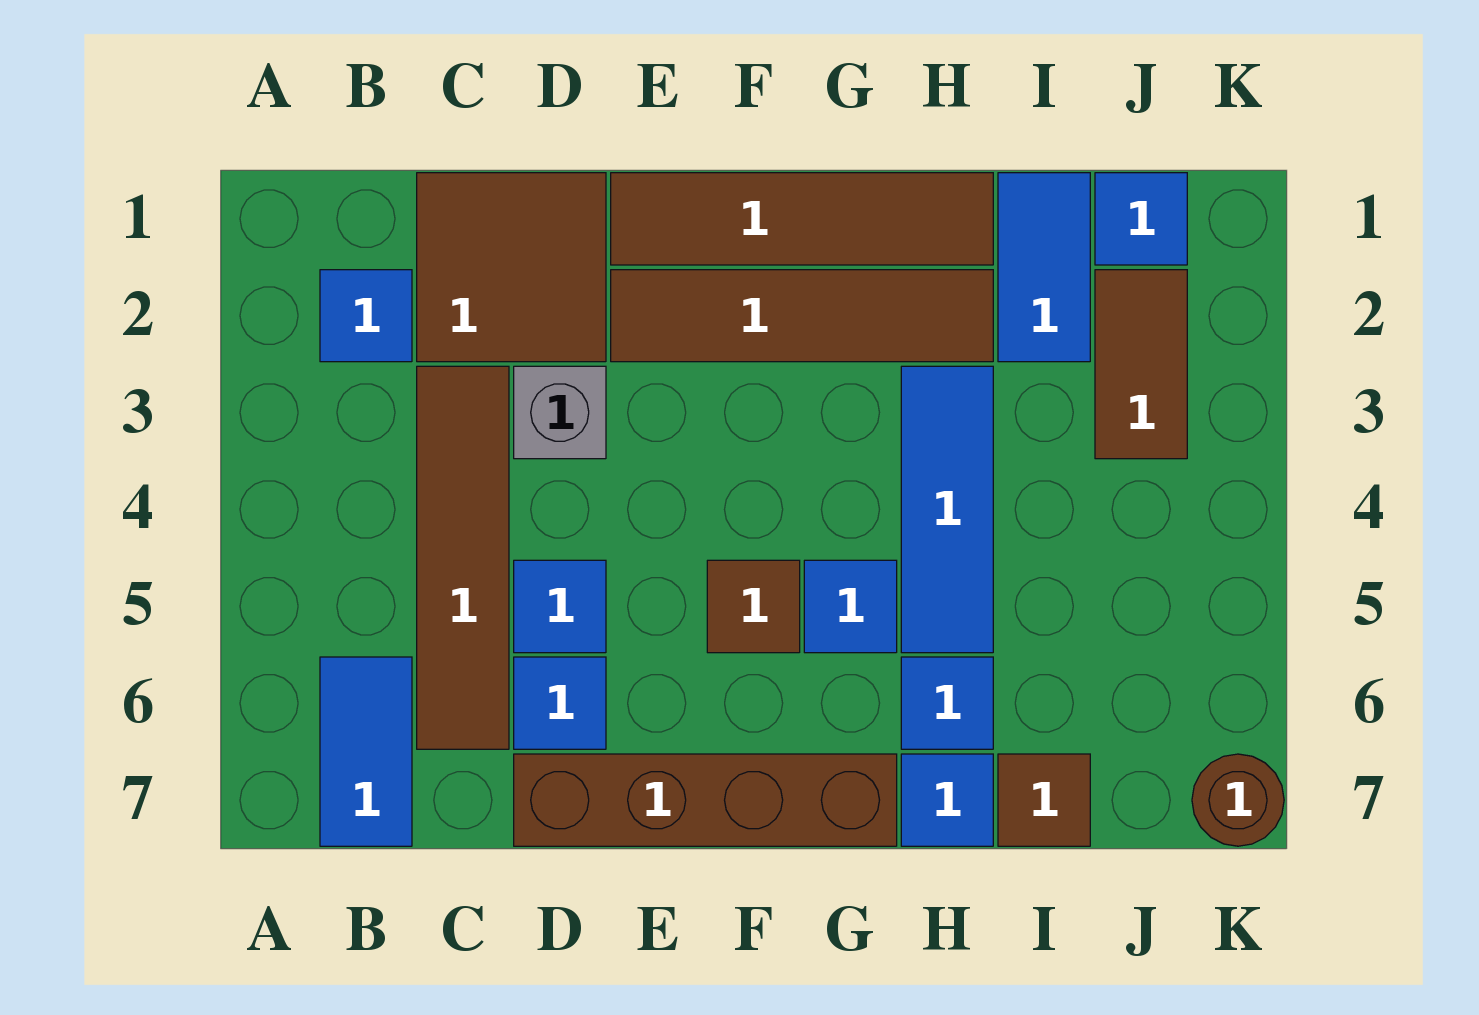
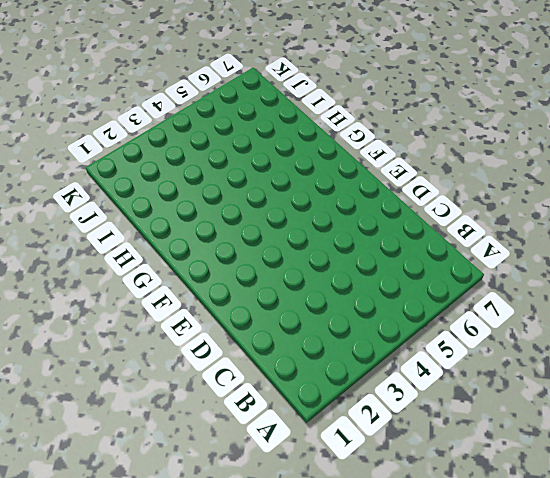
none -> blue tile B2 level 1
none -> blue tile B6:B7 level 1
none -> brown tile C1:D2 level 1

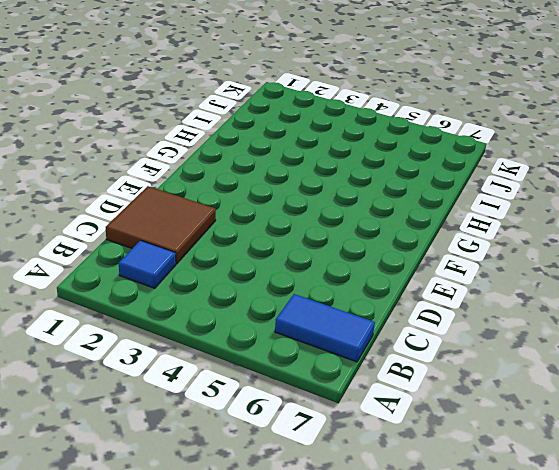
none -> brown tile C3:C6 level 1
none -> grey brick D3 level 1
none -> blue tile D5 level 1

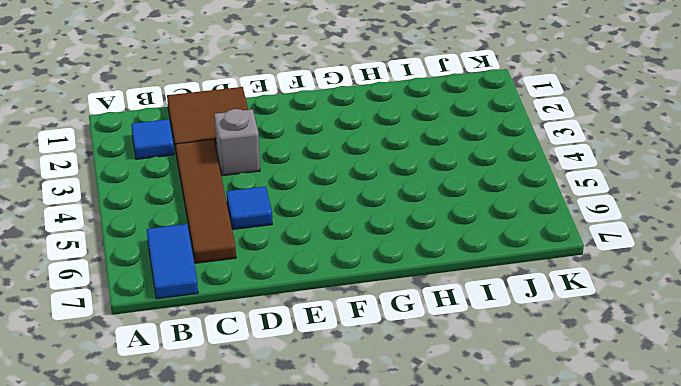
none -> blue tile D6 level 1
none -> brown brick D7:G7 level 1
none -> brown tile E1:H1 level 1

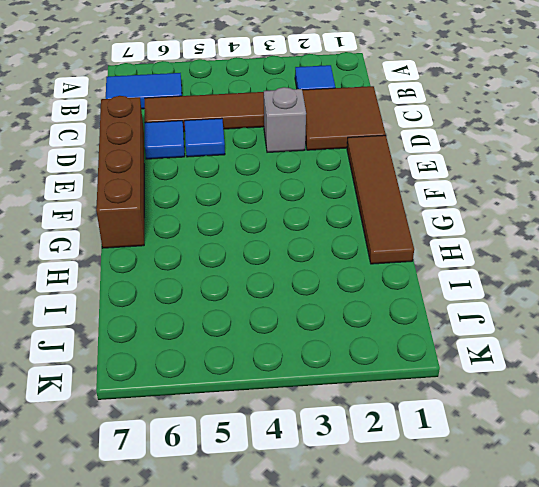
none -> brown tile E2:H2 level 1
none -> brown tile F5 level 1
none -> blue tile G5 level 1

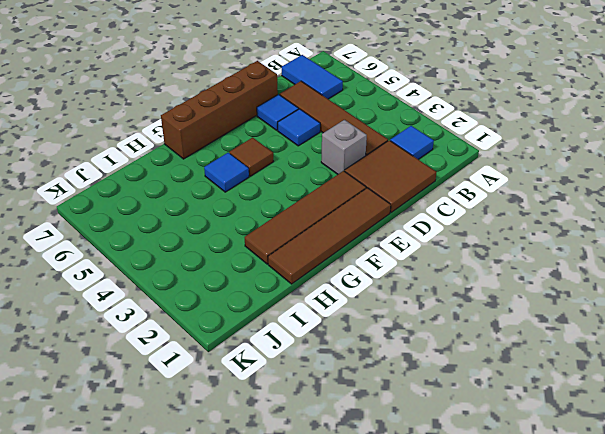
none -> blue tile H3:H5 level 1
none -> blue tile H6 level 1
none -> blue tile H7 level 1

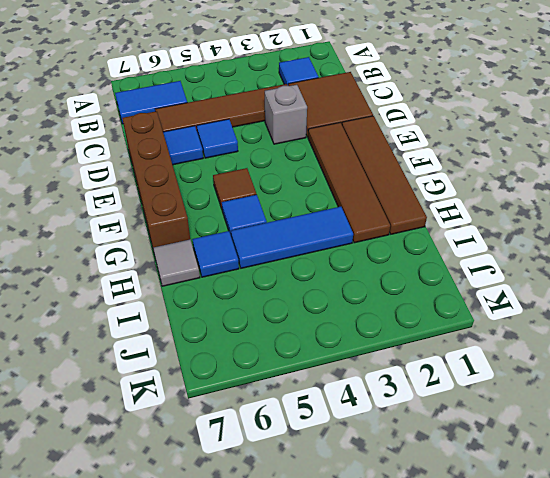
grey tile H7 level 1 -> blue tile H7 level 1
none -> blue tile I1:I2 level 1
none -> brown tile I7 level 1
none -> blue tile J1 level 1

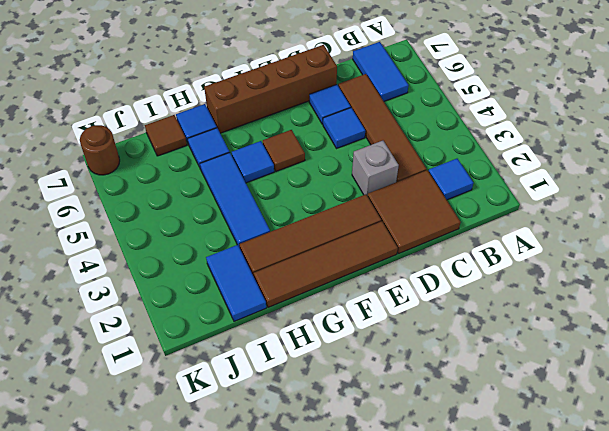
none -> blue tile J1 level 1
none -> brown tile J2:J3 level 1

